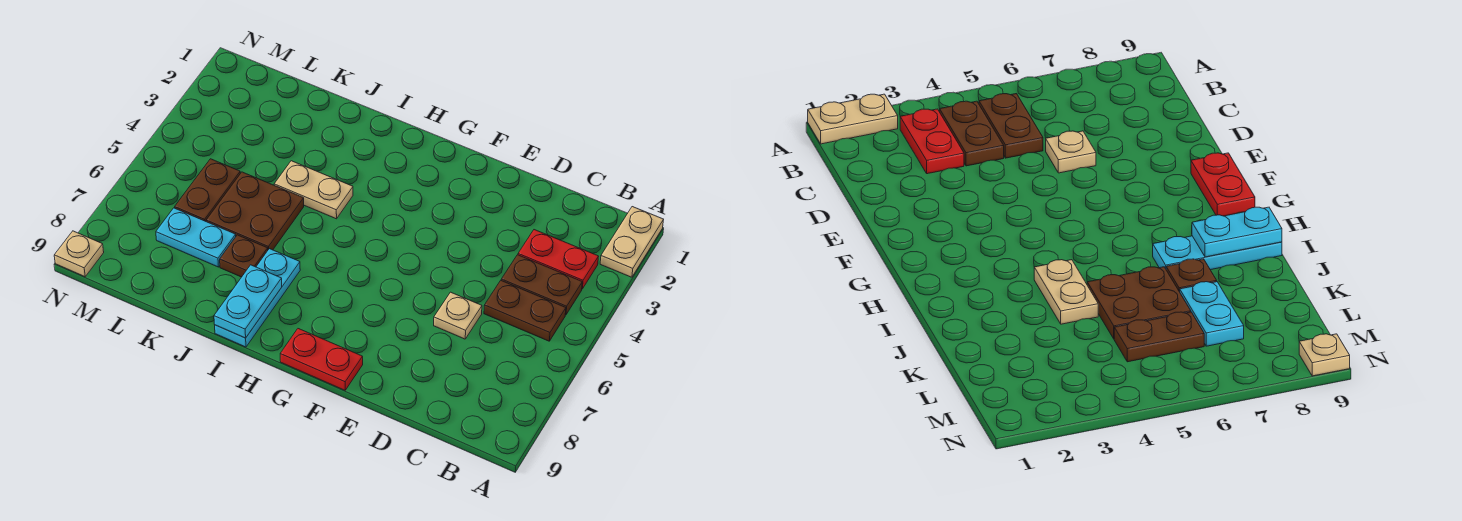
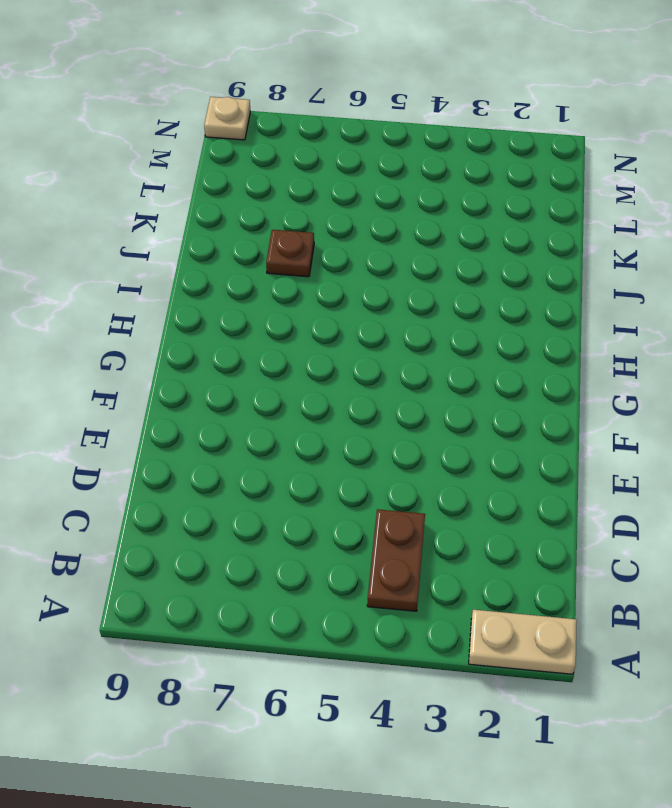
none -> red plate B3:C3 level 1
none -> brown plate B5:C5 level 1
none -> tan plate D6 level 1

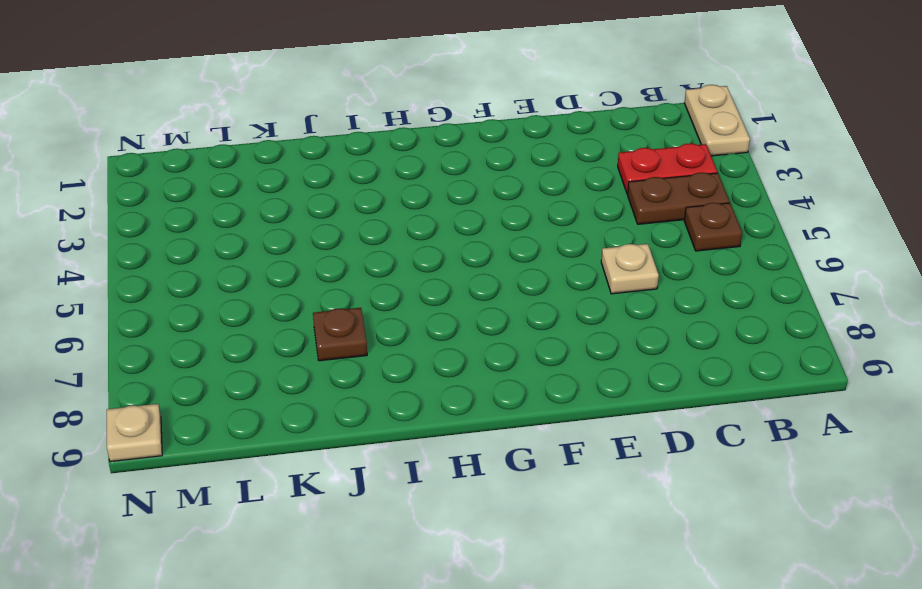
brown plate B5 level 1 -> brown plate B5:C5 level 1
none -> red plate F9:G9 level 1
none -> tan plate I4:J4 level 1
none -> cyan plate I7:I9 level 1

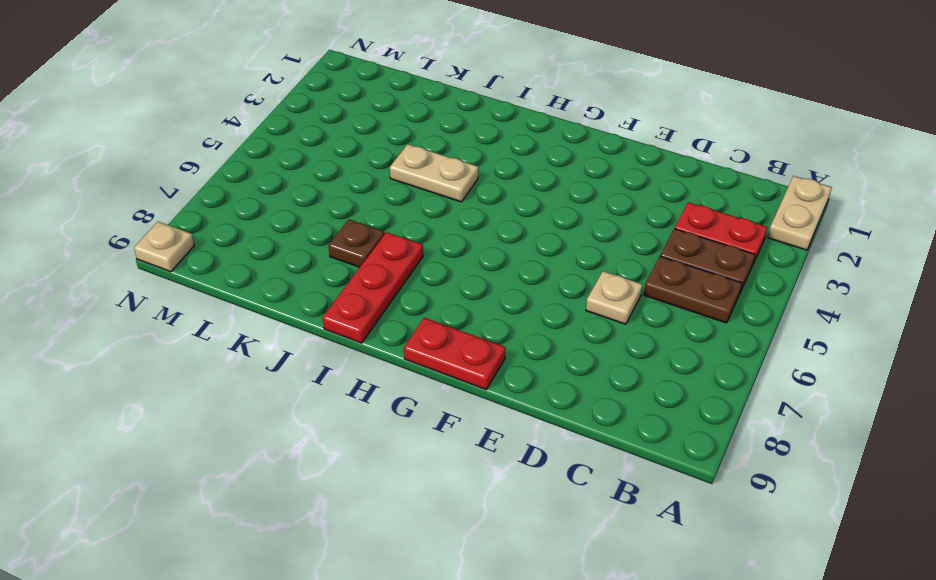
red plate I7:I9 level 1 -> cyan plate I7:I9 level 1
none -> brown plate J5:K6 level 1
none -> cyan plate K7:L7 level 1
none -> brown plate L5:L6 level 1

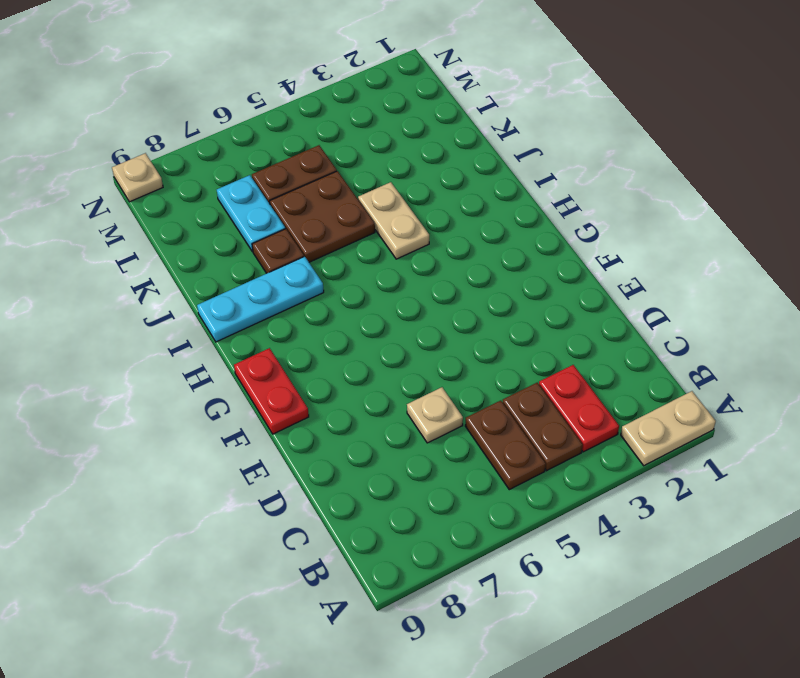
none -> cyan plate I8:I9 level 2

